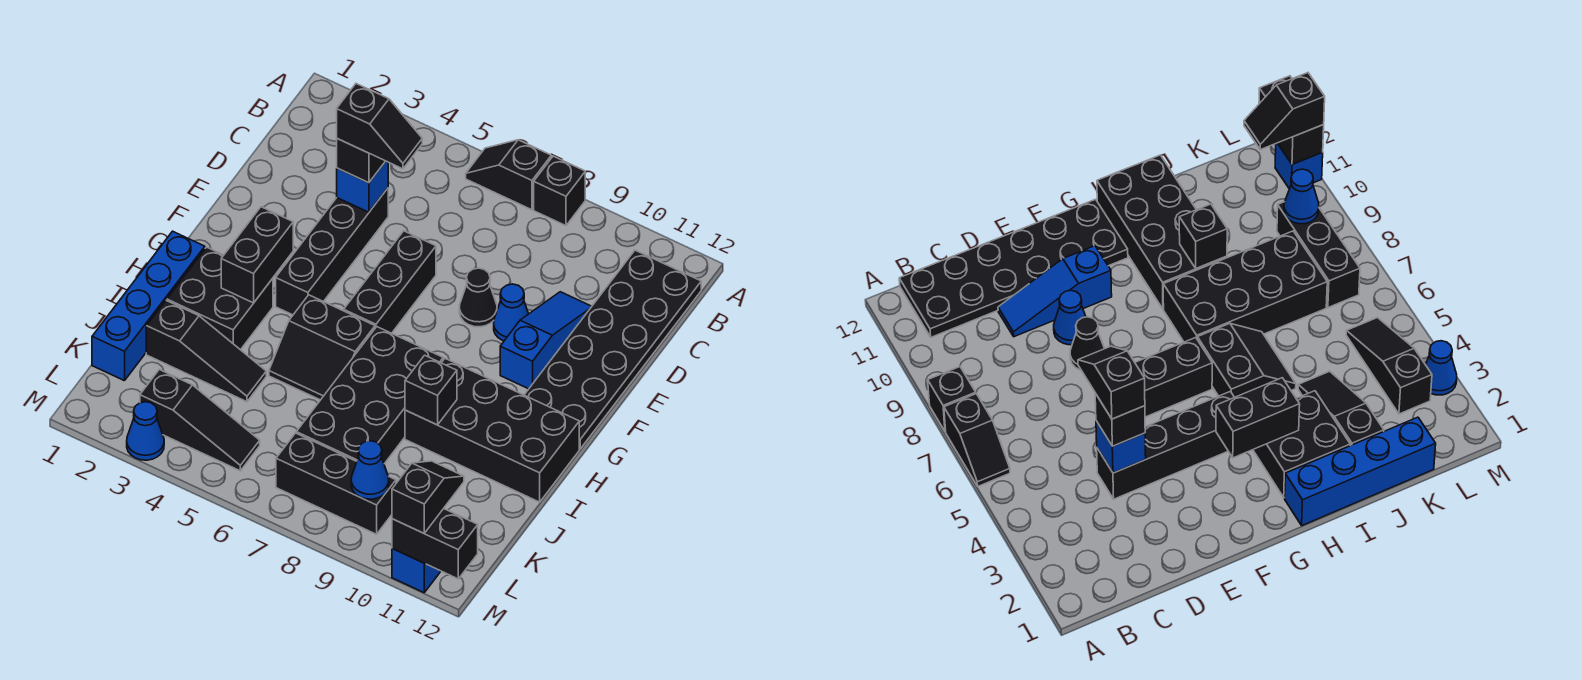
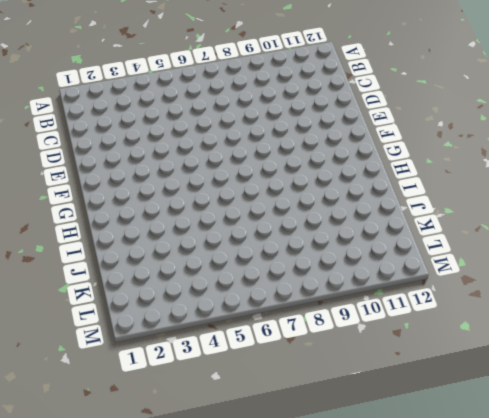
none -> black slope A6:A7 level 1 top 7
none -> black brick A8 level 1
none -> black plate B11:G12 level 1

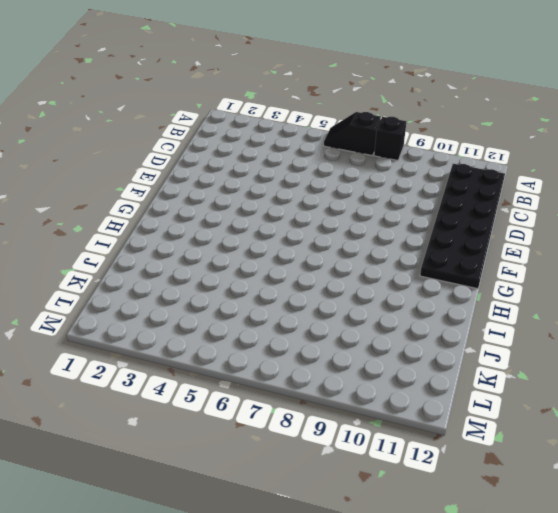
none -> black brick D4:G4 level 1
none -> blue slope D10:F10 level 1 top F
none -> black brick E6:G6 level 1

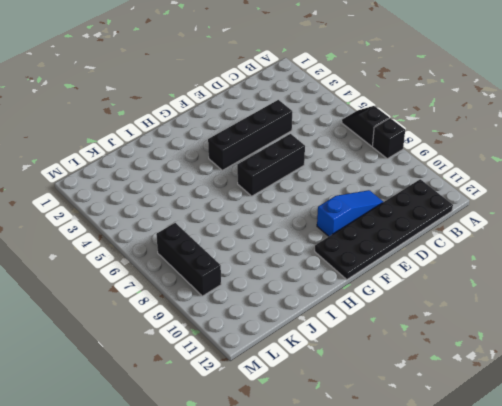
none -> black cone E8 level 1
none -> blue cone E9 level 1
none -> blue brick H1:K1 level 1

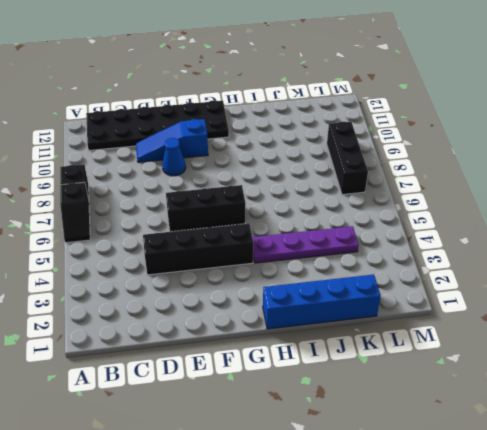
purple plate H4:K4 level 1 -> black slope J2:J4 level 1 top 2
none -> black cone E8 level 1
none -> black brick H2:I3 level 1
none -> black slope H5:I6 level 1 top H

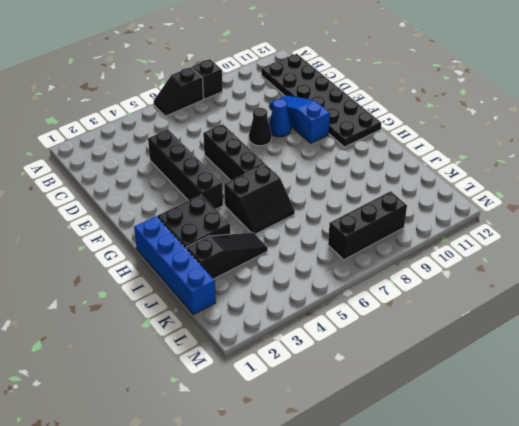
none -> black brick H7:K8 level 1
none -> black brick H9:I12 level 1
none -> black slope L3:L5 level 1 top 3

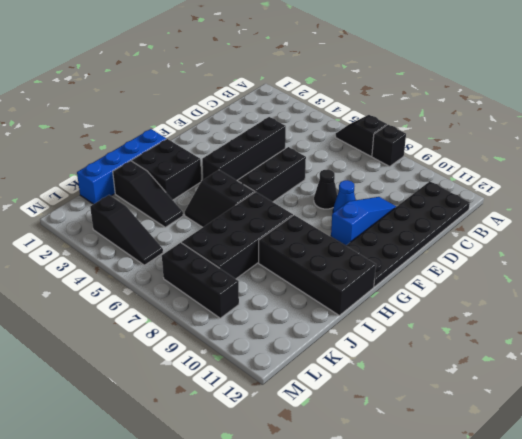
none -> blue cone M3 level 1
none -> blue brick M11 level 1
none -> blue brick D4 level 2

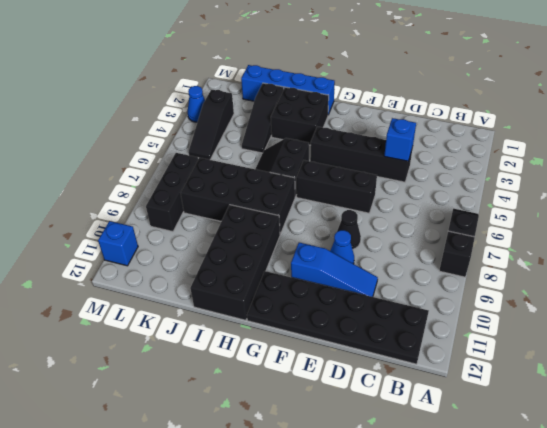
none -> black brick G3:H3 level 2
none -> black brick I9 level 2
none -> blue cone L9 level 2

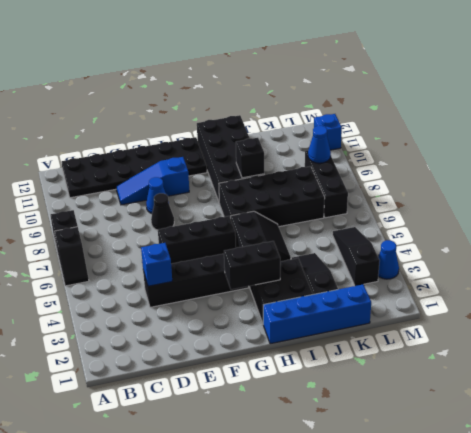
none -> black brick M11:M12 level 2
none -> black brick D4 level 3
none -> black slope L11:M11 level 3 top M

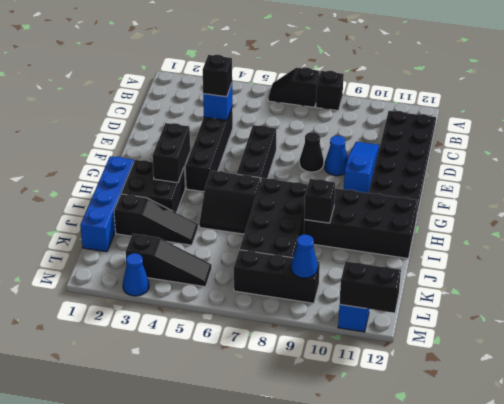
none -> black slope L11:M11 level 3 top M
none -> black slope D4:D5 level 4 top 4

